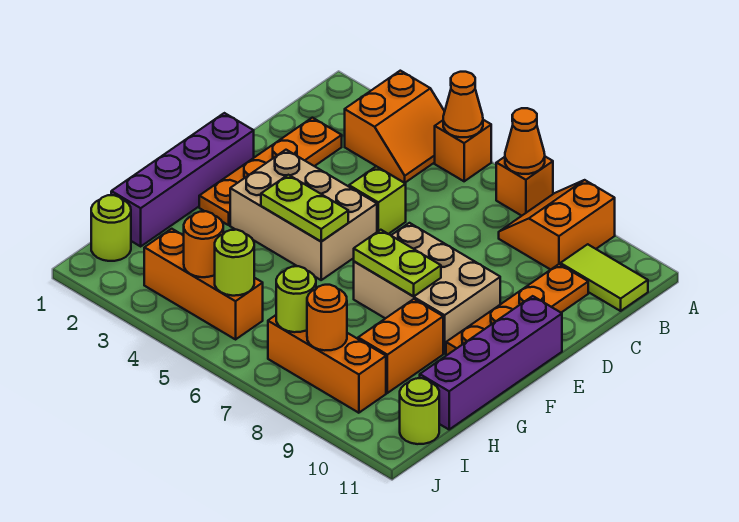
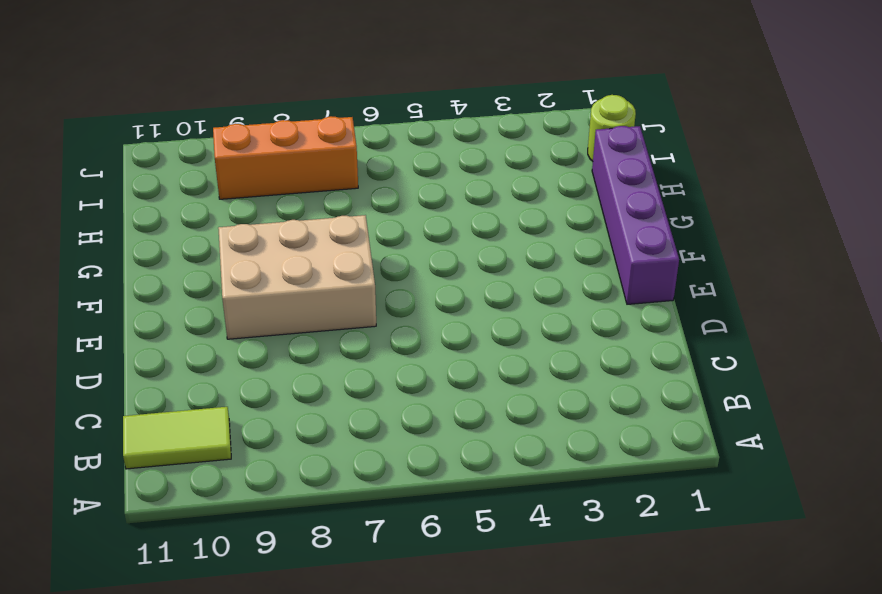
none -> orange slope A3:B4 level 1 top 3
none -> orange brick A5 level 1
none -> orange brick A7 level 1

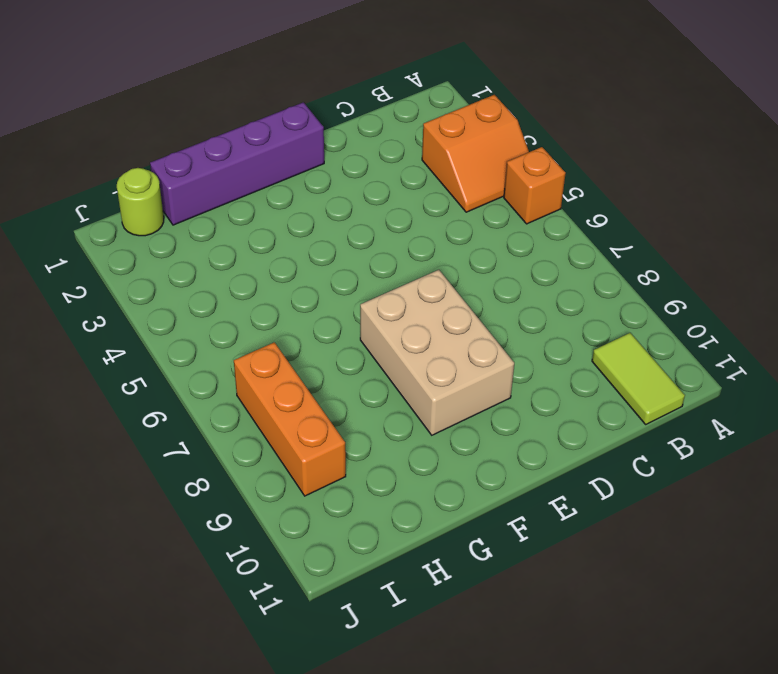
none -> orange brick A7 level 1
none -> orange slope A8:B9 level 1 top 9
none -> orange plate C2:F2 level 1

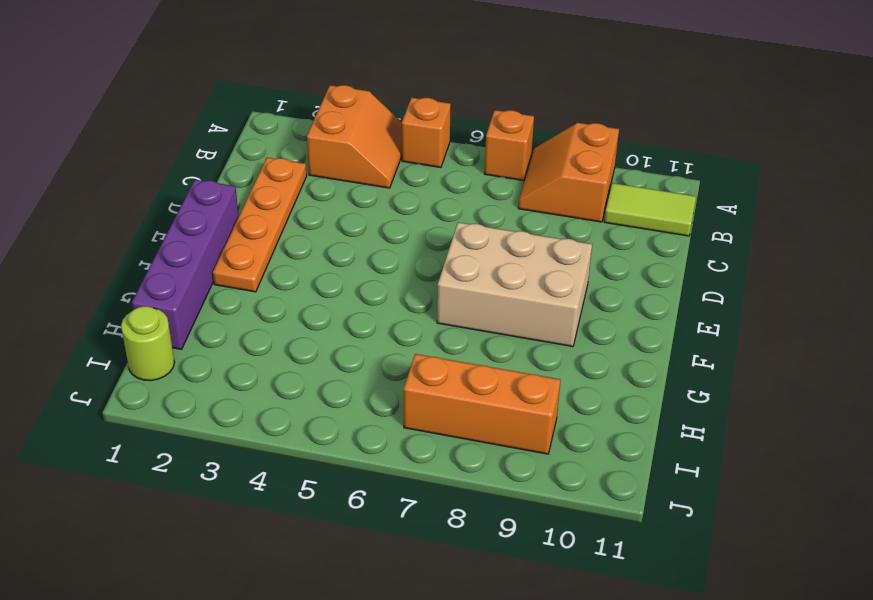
none -> orange plate C10:F10 level 1
none -> lime brick D5 level 1
none -> tan brick E3:F5 level 1

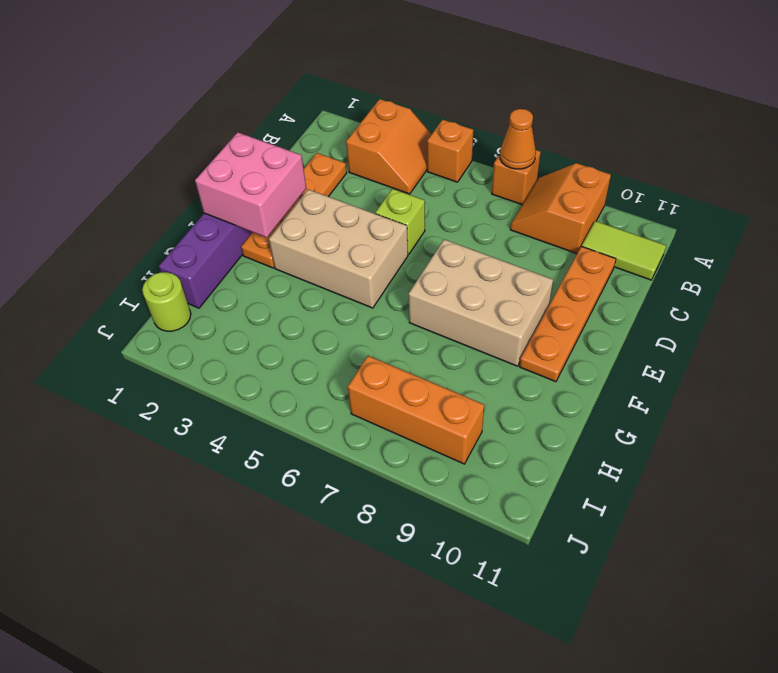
pink brick E1:F2 level 2 -> none
none -> purple brick E11:H11 level 1
none -> orange brick G9:H9 level 1
none -> orange brick I3:I5 level 1

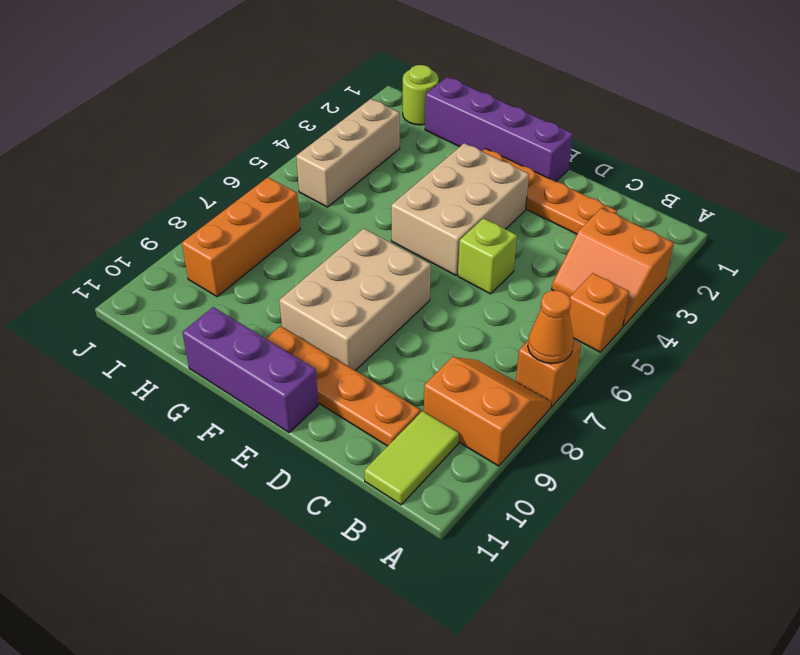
purple brick E11:G11 level 1 -> purple brick E11:H11 level 1
tan brick I3:I5 level 1 -> orange brick I3:I5 level 1
none -> orange brick G9:H9 level 1
none -> lime round brick I11 level 1
none -> orange cone A5 level 2

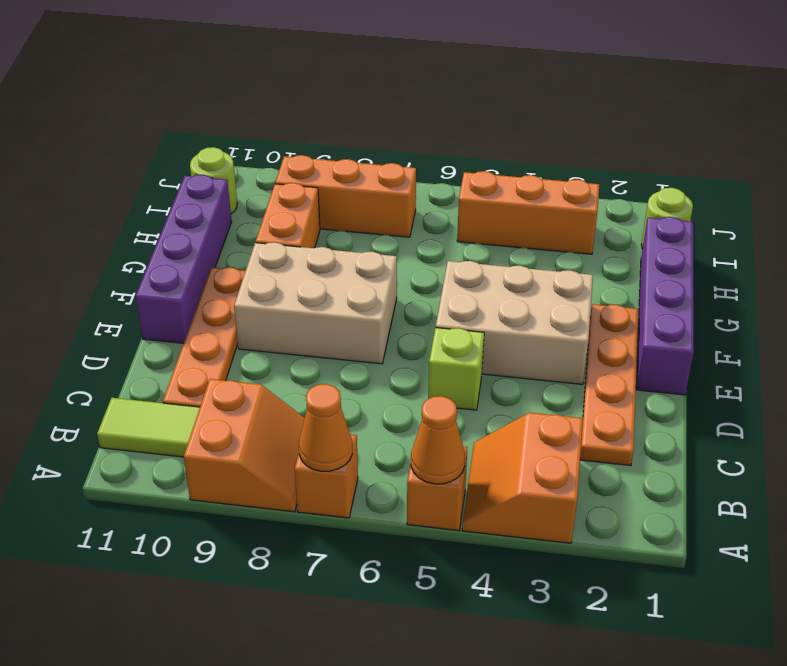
none -> lime plate F4:F5 level 2
none -> lime plate F7:F8 level 2
none -> orange round brick I4 level 2

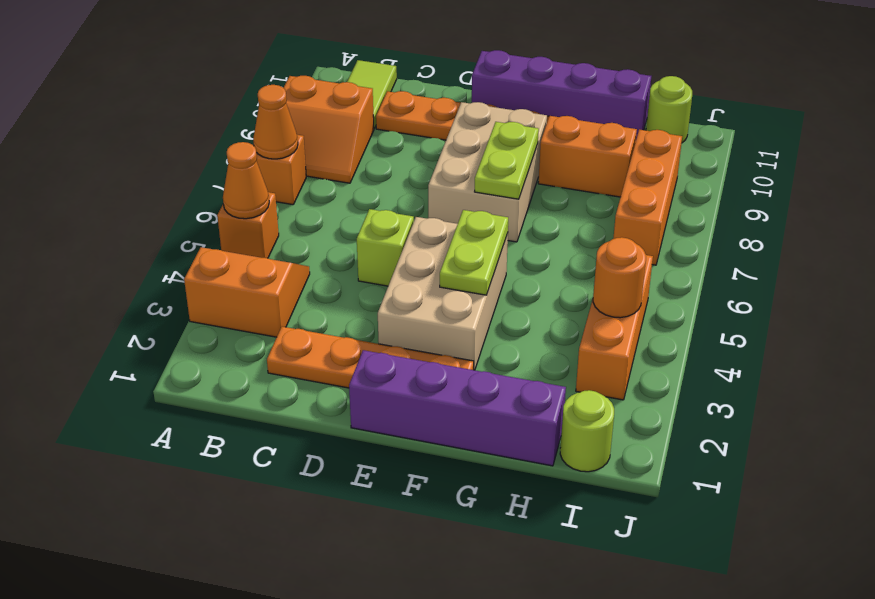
none -> lime round brick I5 level 2
none -> lime round brick I7 level 2
none -> orange round brick I8 level 2

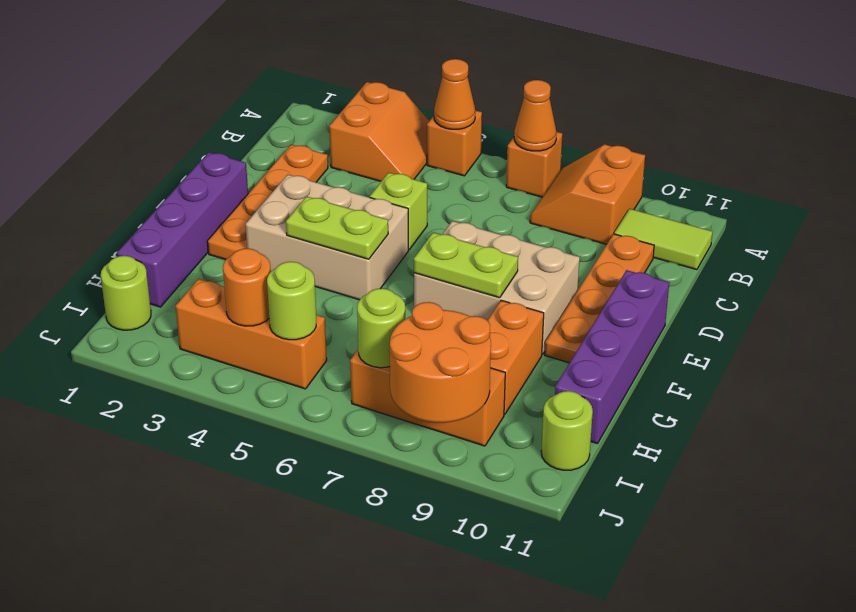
orange round brick I8:J9 level 2 -> orange round brick I8 level 2

